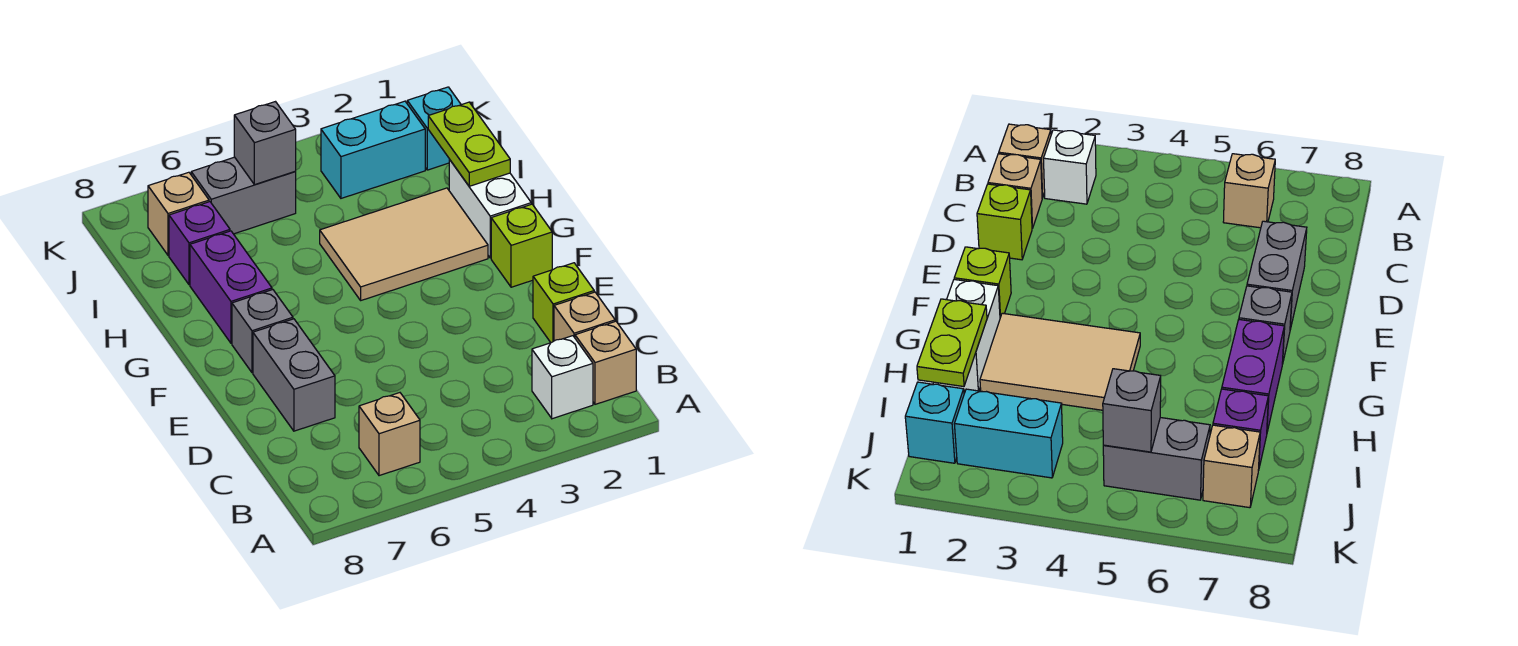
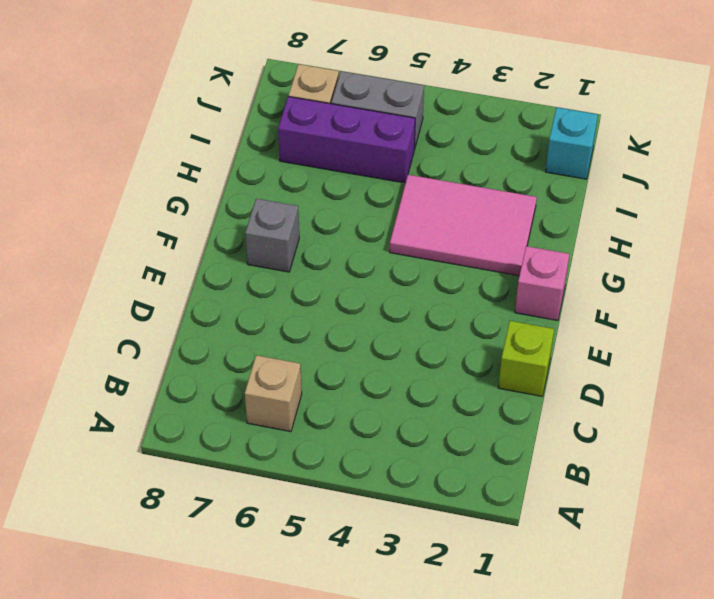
pink brick F1 level 1 -> lime brick F1 level 1
pink tile G2:H4 level 1 -> tan tile G2:H4 level 1
purple brick I5:I7 level 1 -> purple brick I7 level 1
none -> tan brick B1 level 1
none -> white brick B2 level 1
none -> tan brick C1 level 1

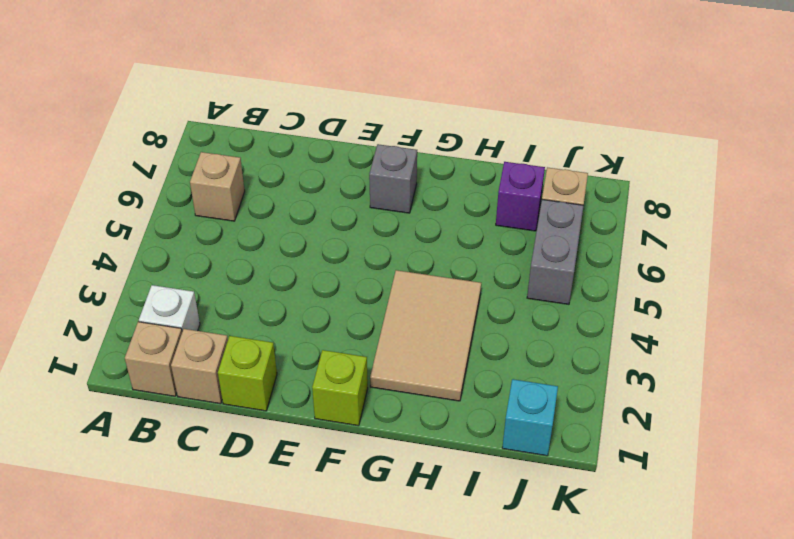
none -> grey brick D7:E7 level 1
none -> white brick G1:H1 level 1
none -> purple brick G7:H7 level 1

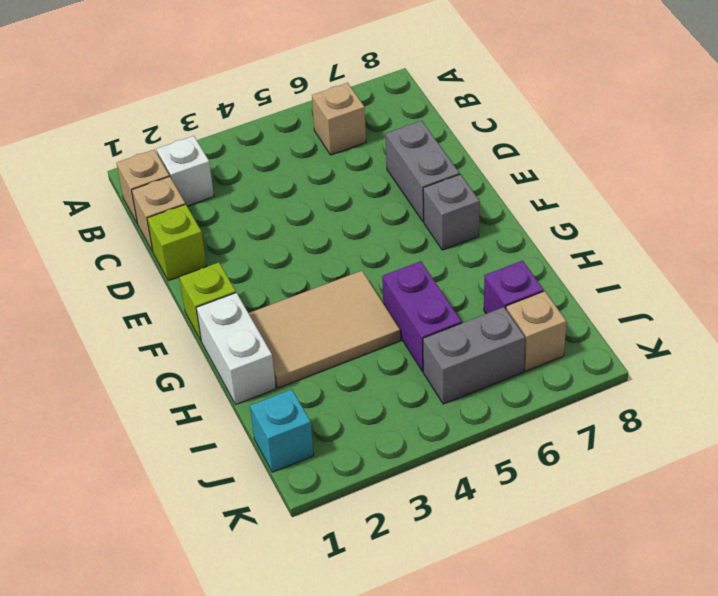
purple brick H5:I5 level 1 -> purple brick G7:H7 level 1
none -> cyan brick J2:J3 level 1
none -> lime plate H1:I1 level 2
none -> grey brick J5 level 2

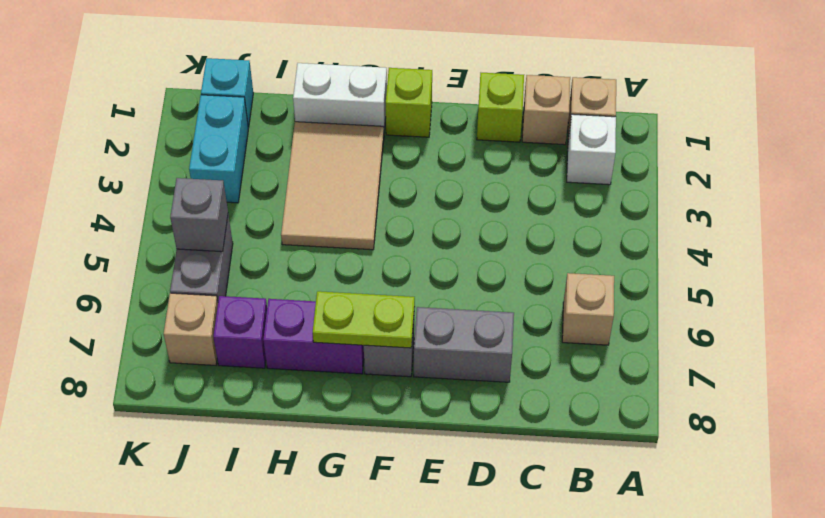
lime plate F7:G7 level 2 -> lime plate H1:I1 level 2

